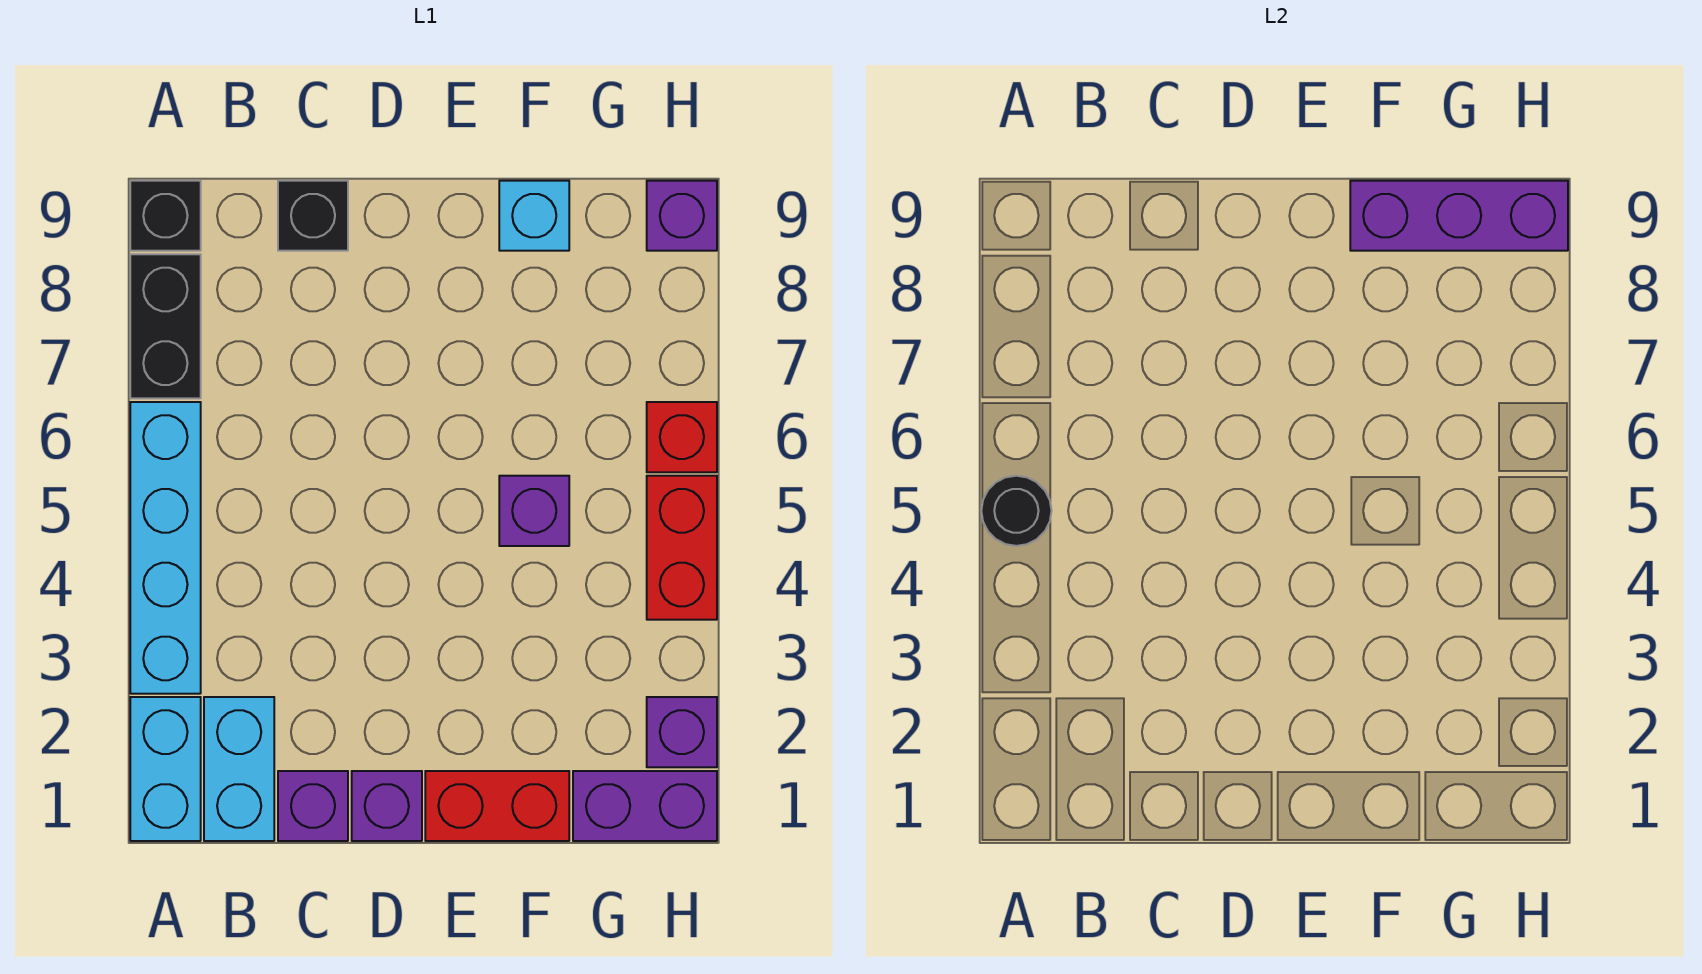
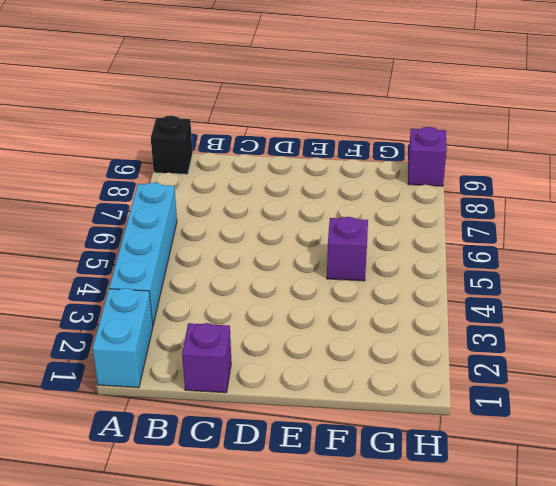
none -> black brick A7:A8 level 1
none -> cyan brick B1:B2 level 1
none -> black brick C9 level 1

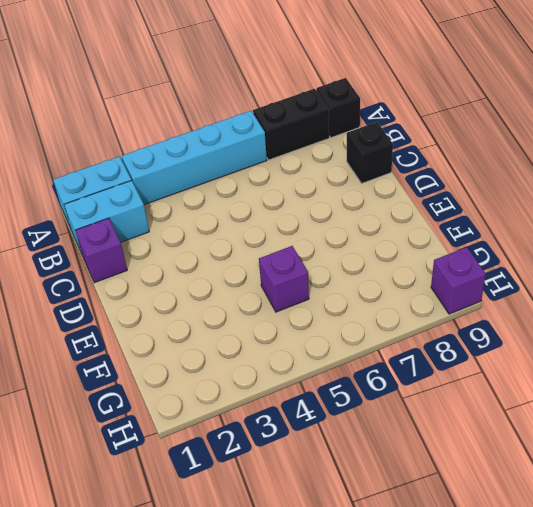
none -> purple brick D1 level 1
none -> red brick E1:F1 level 1
none -> cyan brick F9 level 1

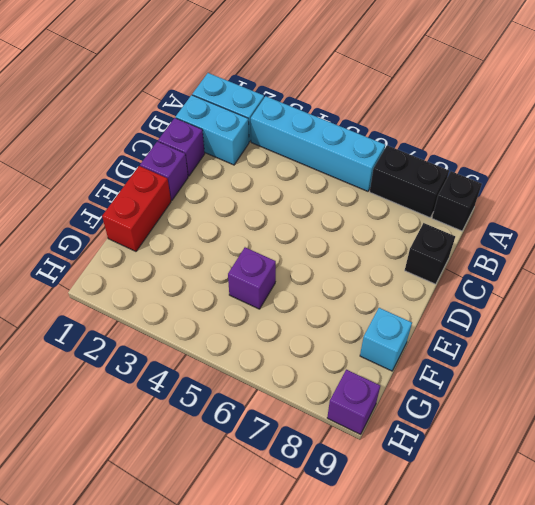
none -> purple brick G1:H1 level 1
none -> purple brick H2 level 1
none -> red brick H4:H5 level 1

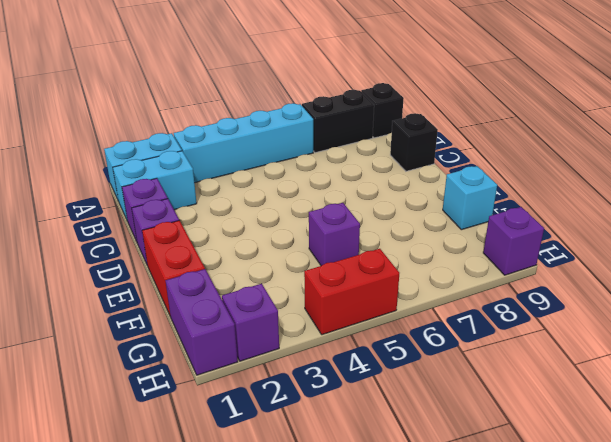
none -> red brick H6 level 1
none -> black round brick A5 level 2
none -> purple brick F9:H9 level 2

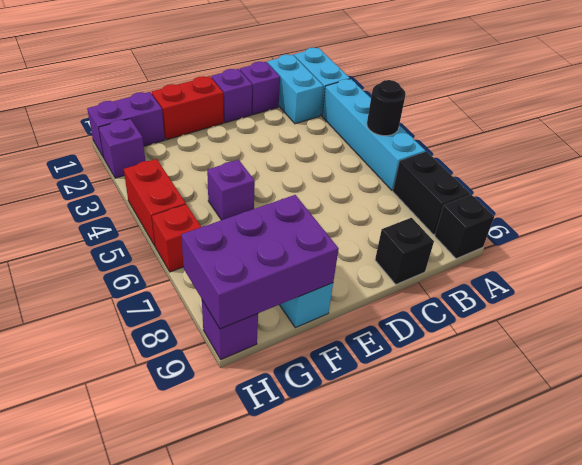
purple brick F8:H9 level 2 -> purple brick F9:H9 level 2

